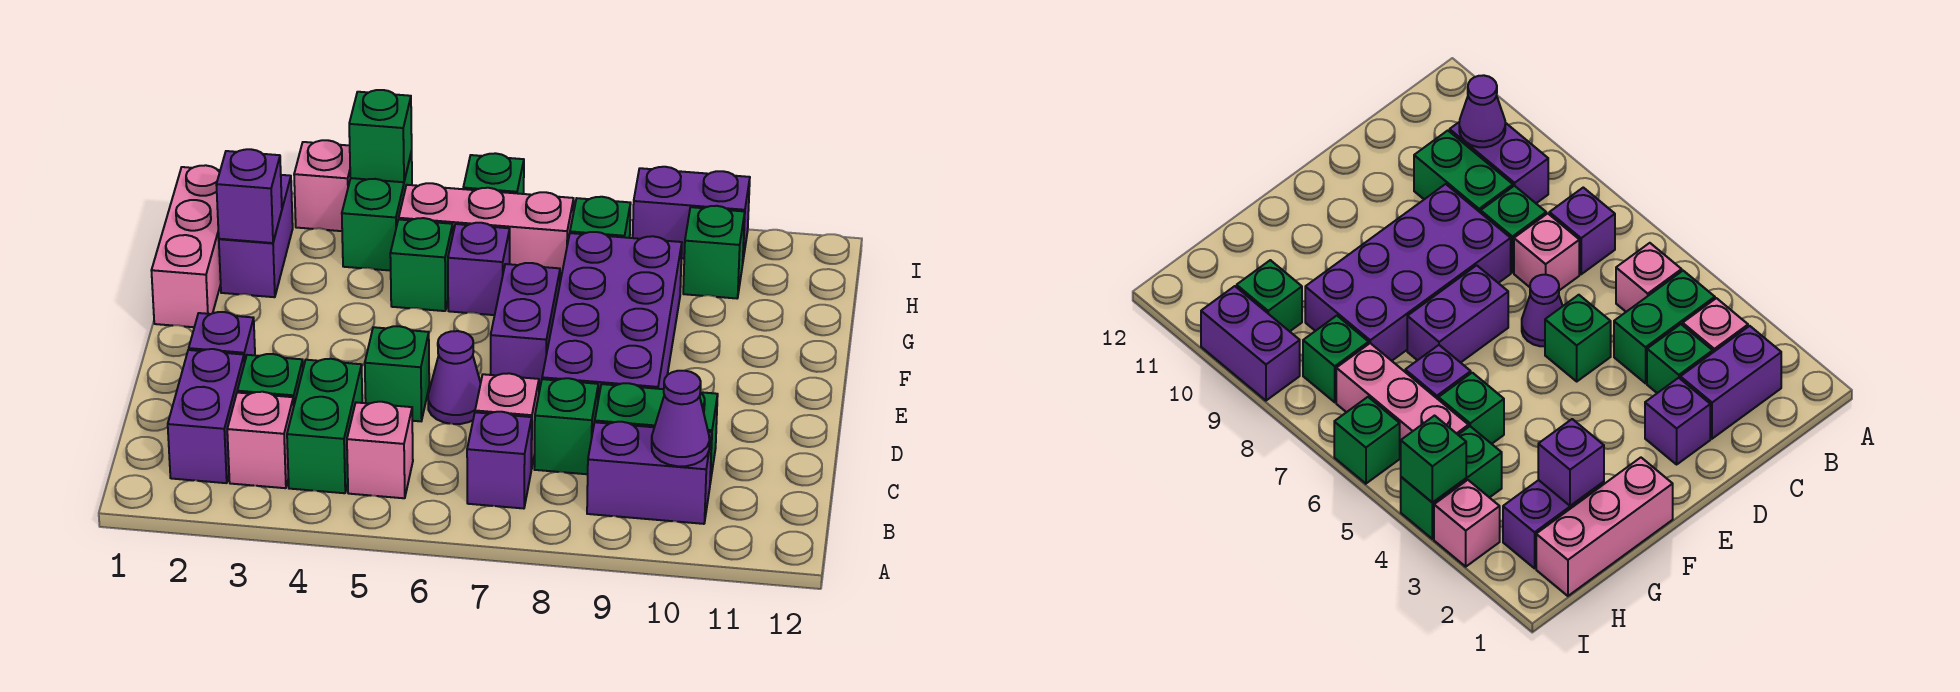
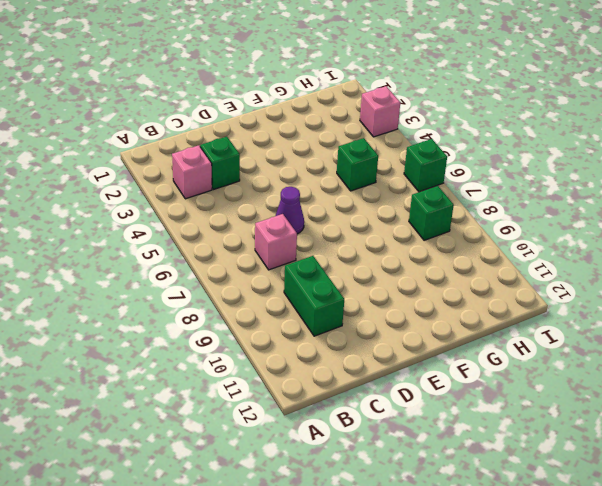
none -> purple brick B2:C2 level 1
none -> green brick B4:C4 level 1
none -> pink brick B5 level 1

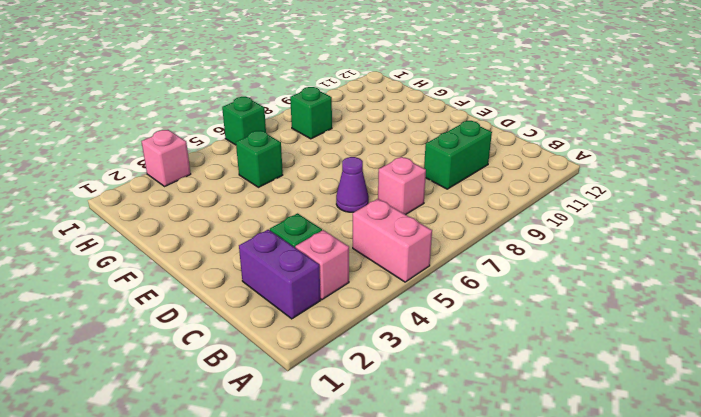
pink brick A5:B5 level 1 -> pink brick B5 level 1
none -> green brick B4:C4 level 1
none -> purple brick B7 level 1
none -> purple brick B9:B10 level 1

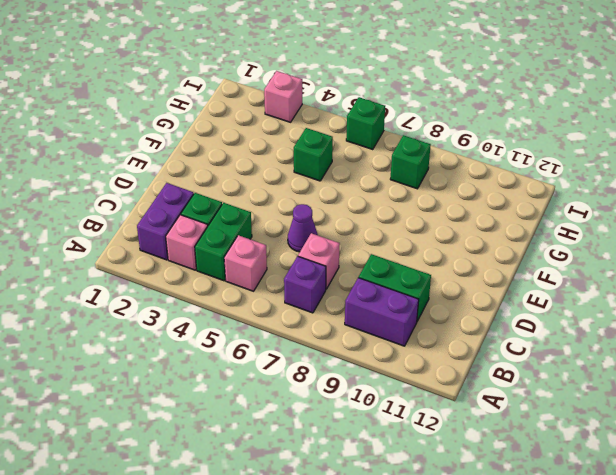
none -> green brick C8 level 1
none -> purple brick D2 level 1
none -> green brick D5 level 1

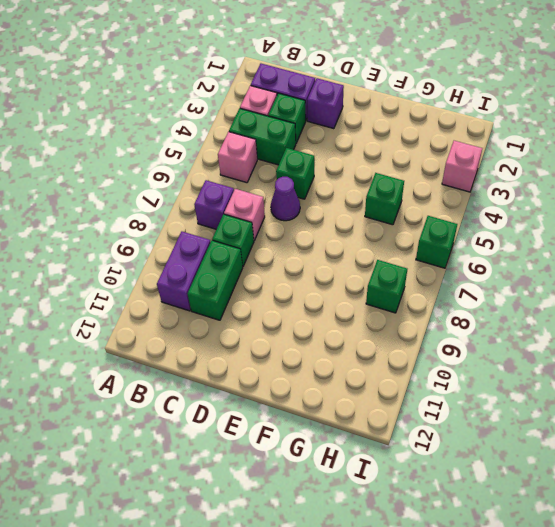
none -> purple brick D8:G9 level 1
none -> purple brick E7:F7 level 1
none -> pink brick F1:H1 level 1

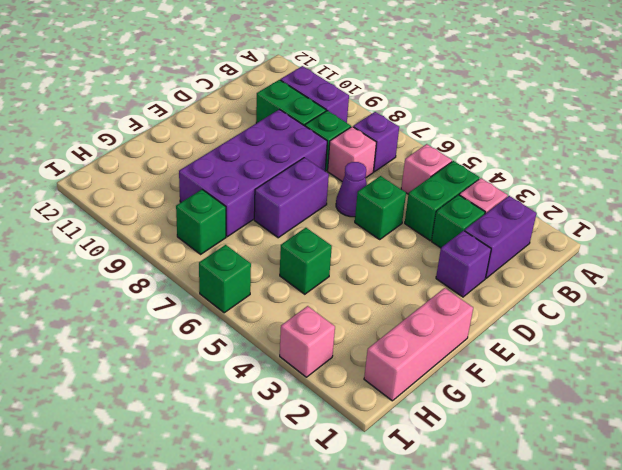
none -> purple brick G2:H2 level 1
none -> purple brick G6 level 1
none -> green brick H4:I4 level 1

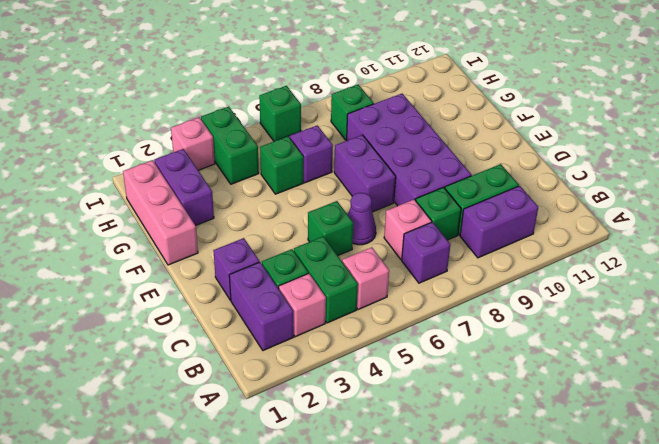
none -> pink brick H5:H7 level 1
none -> green brick H10 level 1
none -> purple brick I9:I10 level 1

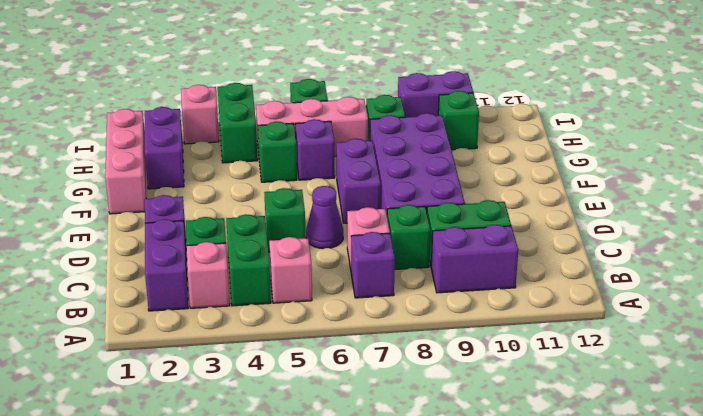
none -> purple cone B10 level 2
none -> purple brick G2 level 2
none -> green brick I4 level 2

